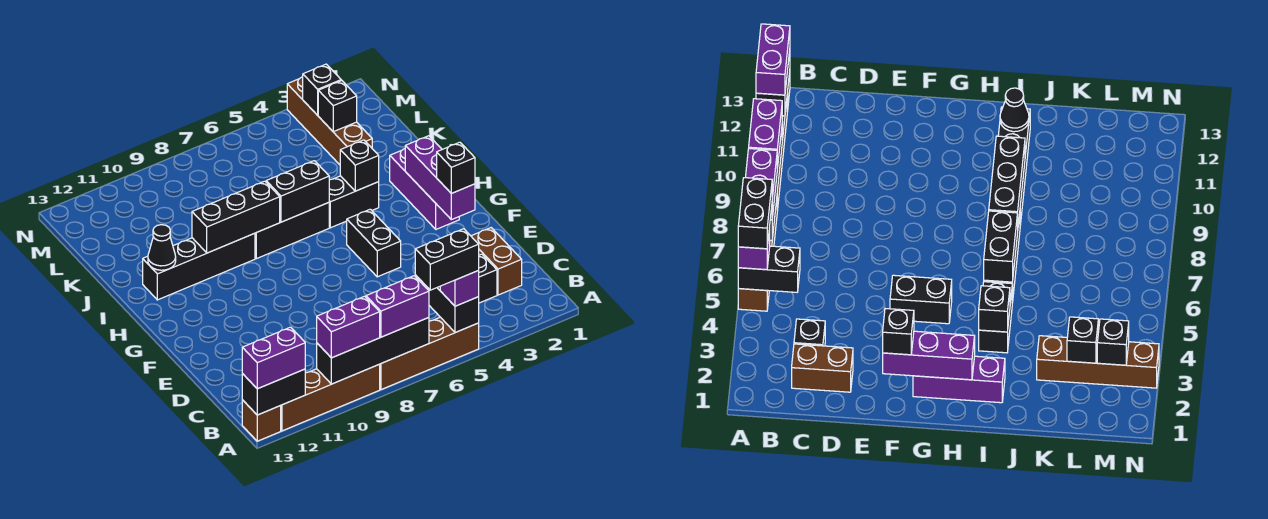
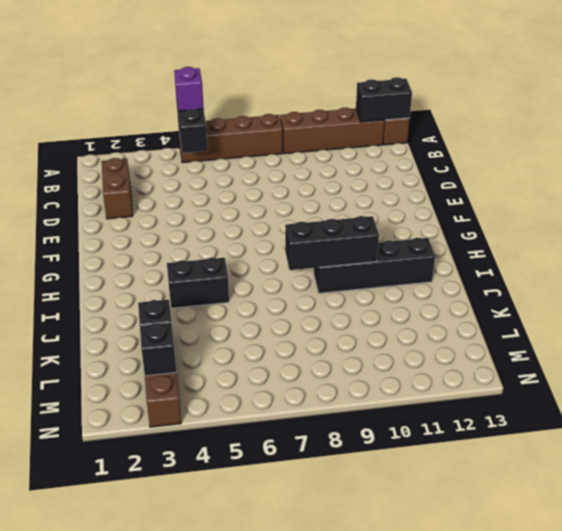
none -> black brick C3 level 1
none -> black brick F5:G5 level 1
none -> purple brick G2:I2 level 1

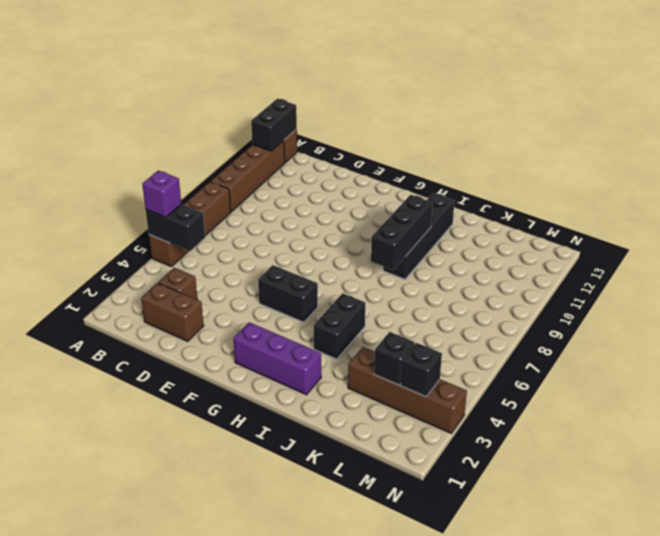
brown brick C3 level 1 -> black brick C3 level 1
none -> black brick I6:I8 level 1
none -> black brick A7:A10 level 2
none -> purple brick F2:H2 level 2

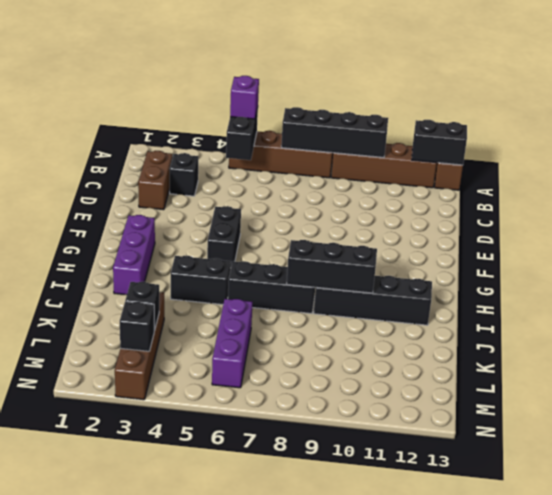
purple brick K6:M6 level 1 -> purple brick F2:H2 level 2
none -> black brick I4 level 2
none -> black brick I6:I7 level 2
none -> black cone I12 level 2

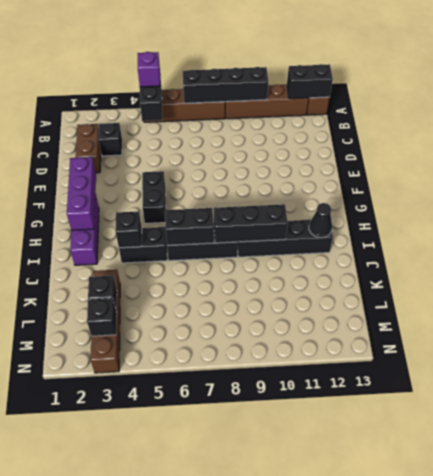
none -> purple brick A7:A8 level 3
none -> purple brick A9:A10 level 3
none -> purple brick A12:A13 level 3

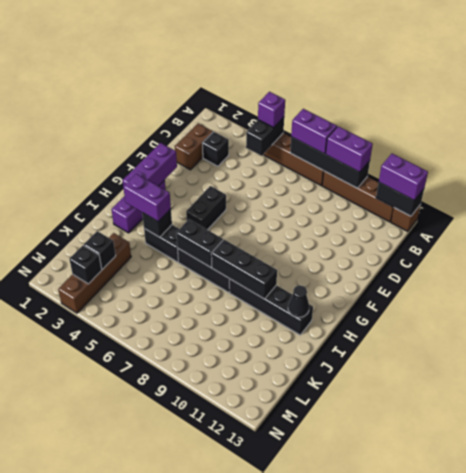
purple brick I3:I4 level 3 -> none
none -> black brick F2 level 3
none -> black brick A5:A6 level 4

